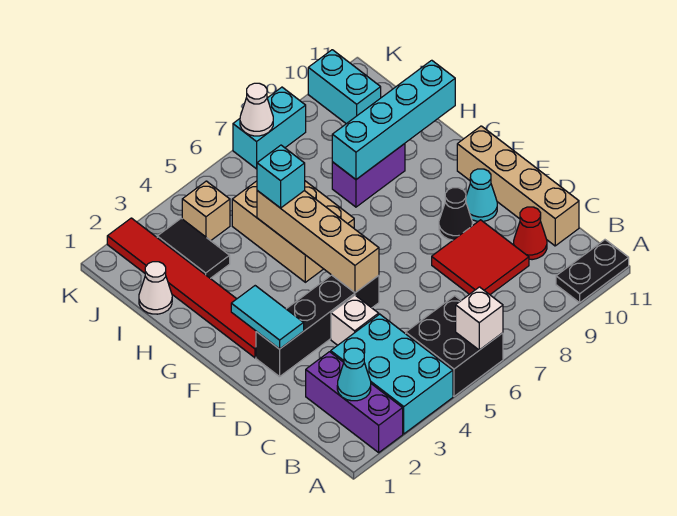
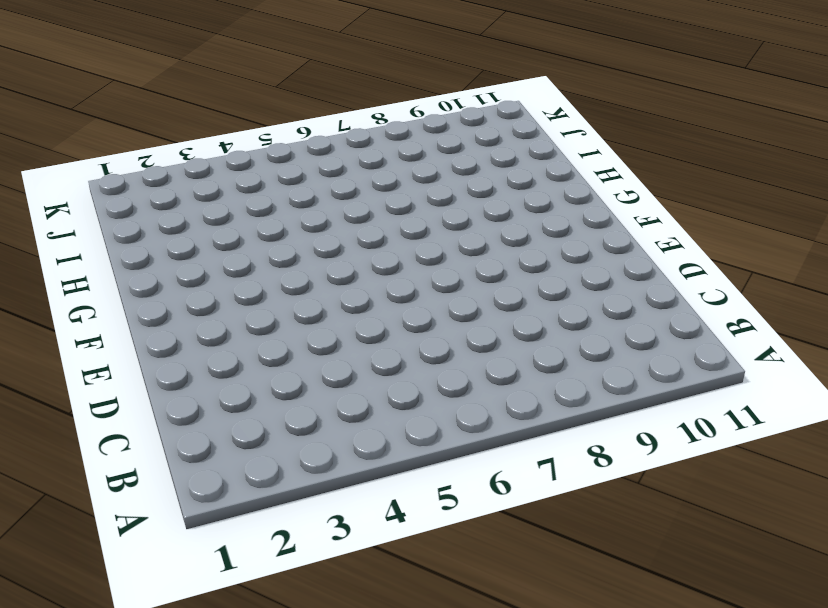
none -> purple brick A2:C2 level 1
none -> cyan brick A3:C4 level 1
none -> black brick A5:B6 level 1

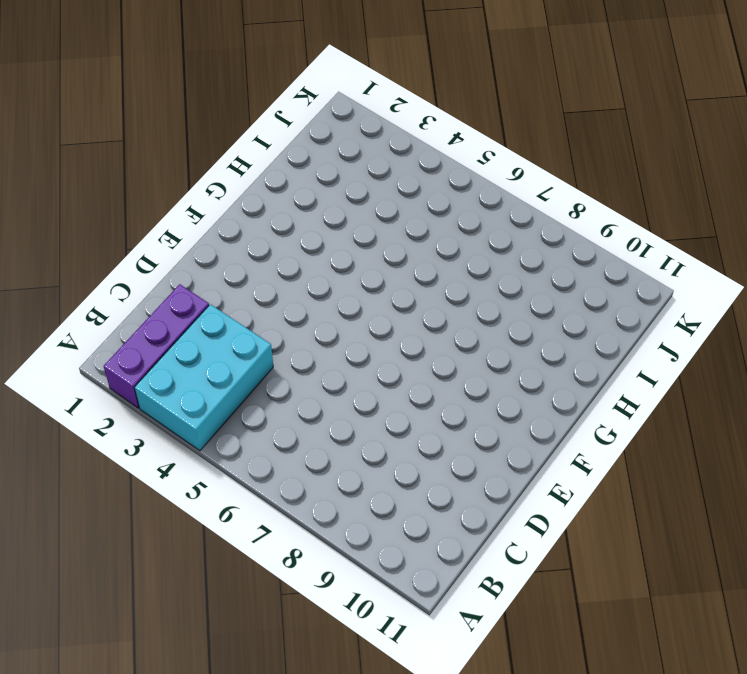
none -> black brick A5:B6 level 1
none -> black plate A10:A11 level 1
none -> red tile C8:D9 level 1

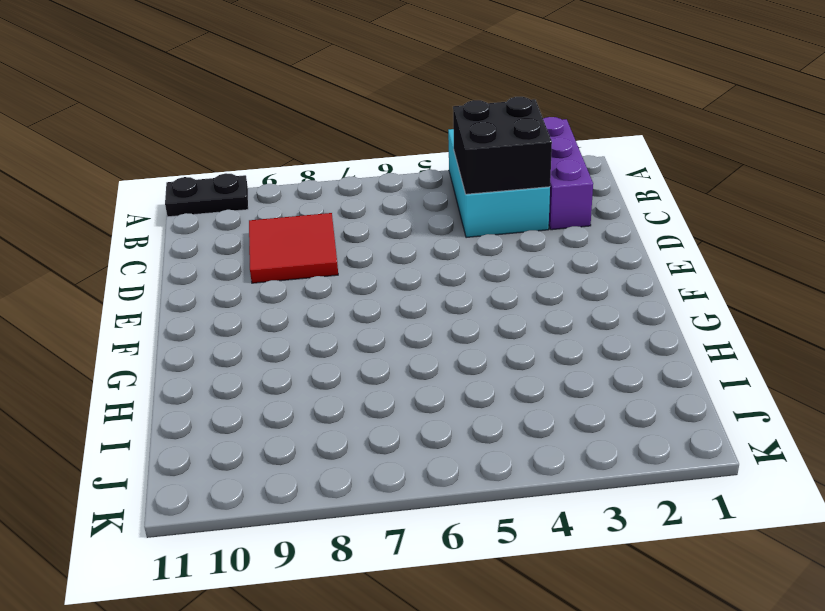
black brick B3:C4 level 2 -> black brick A5:B6 level 1
none -> red cone C10 level 1
none -> tan brick C11:F11 level 1
none -> white brick D4 level 1

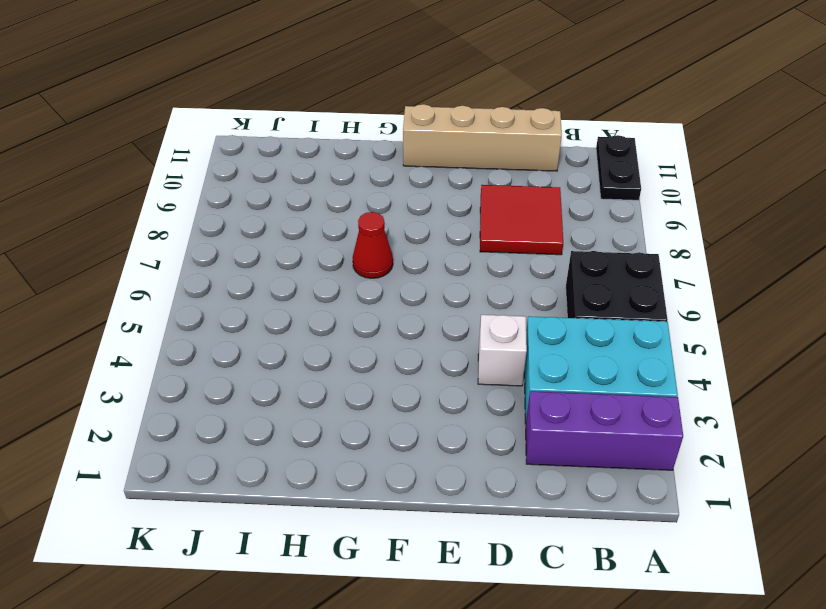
red cone G7 level 1 -> red cone C10 level 1
none -> black brick E2:E5 level 1
none -> black cone E9 level 1
none -> cyan cone E10 level 1

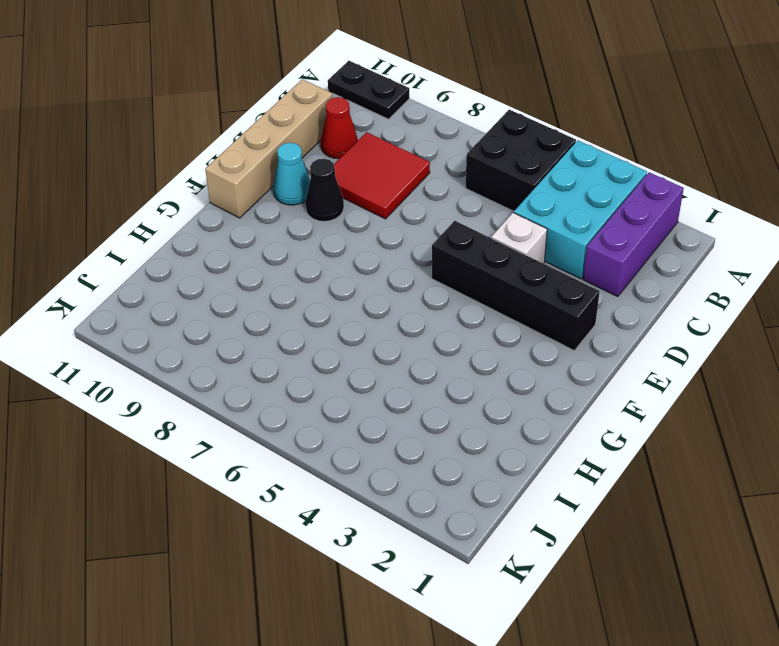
none -> red tile F2:K2 level 1
none -> tan brick G5:I6 level 1
none -> purple brick H8:H9 level 1

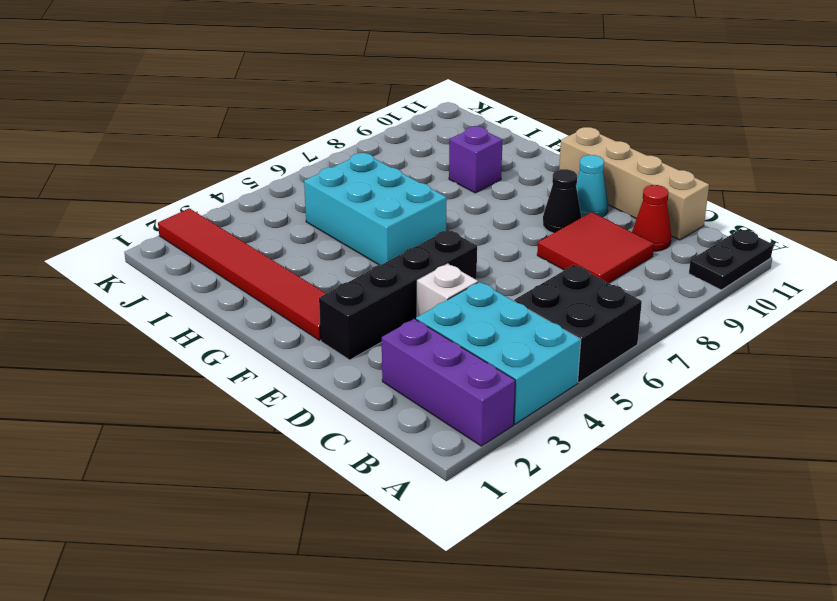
cyan brick G5:I6 level 1 -> tan brick G5:I6 level 1
purple brick H9 level 1 -> purple brick H8:H9 level 1
none -> white cone I1 level 1
none -> black tile I3:J3 level 1
none -> tan brick J4 level 1

